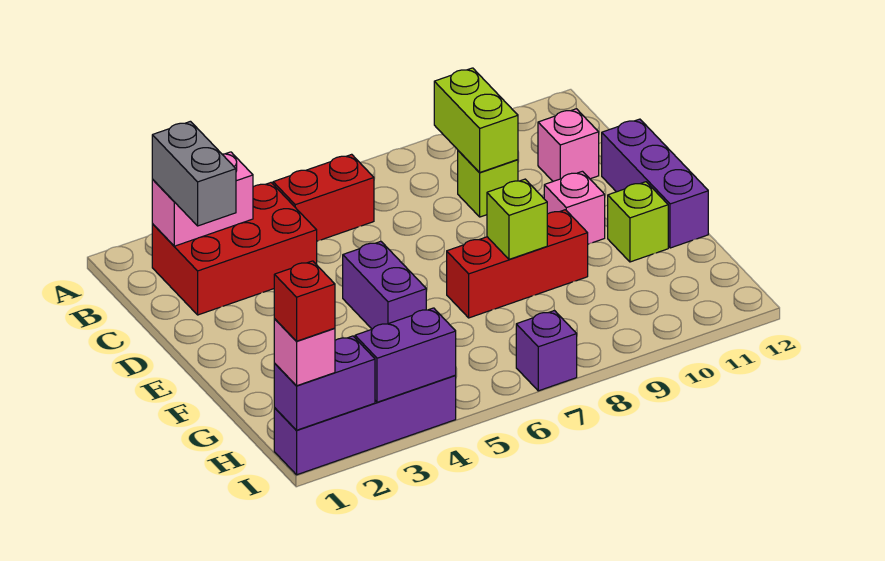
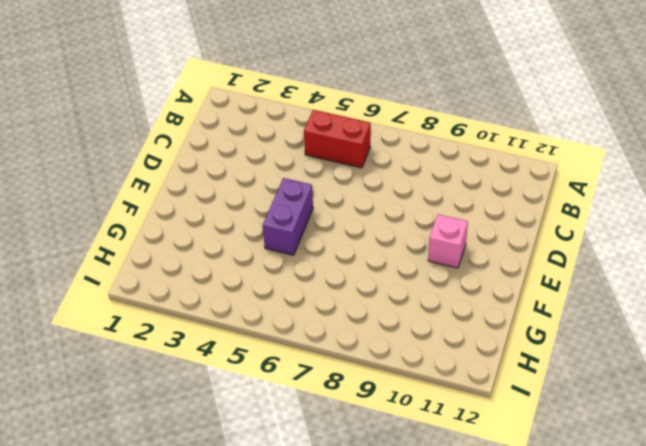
none -> red brick B2:C4 level 1
none -> lime brick C9 level 1
none -> pink brick C11 level 1

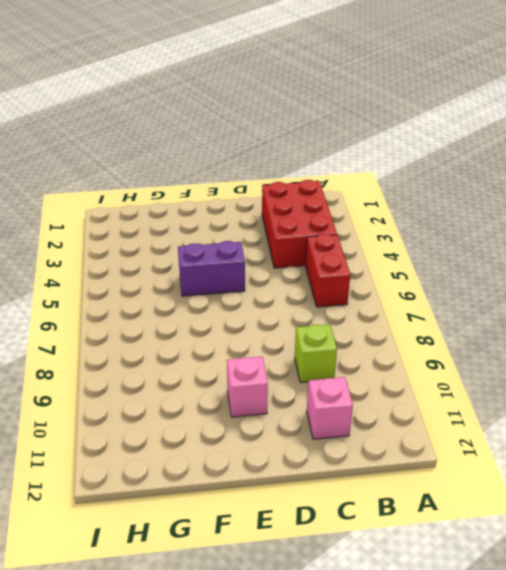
none -> purple brick D12:F12 level 1
none -> red brick F7:F9 level 1
none -> lime brick F11 level 1

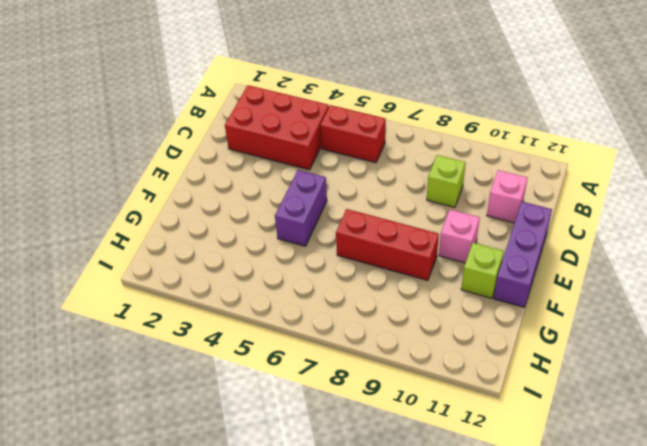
none -> purple brick I1:I4 level 1
none -> purple brick I7 level 1
none -> pink brick B2:B3 level 2

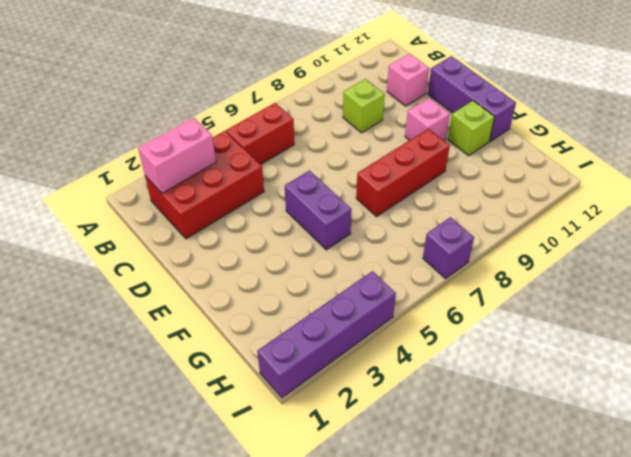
none -> lime brick B9:C9 level 2
none -> lime brick F8 level 2
none -> purple brick I1:I2 level 2

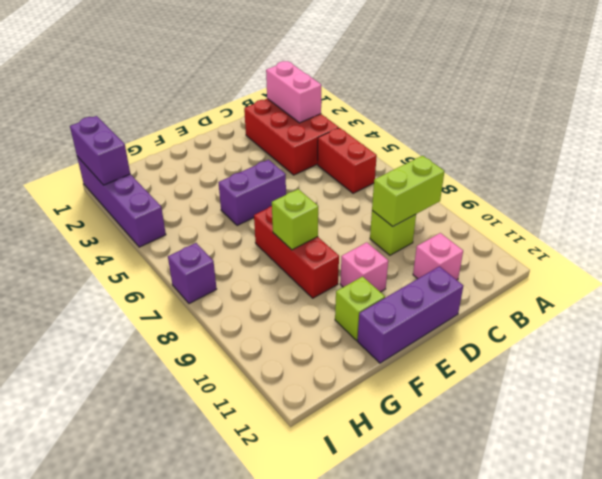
none -> purple brick I3:I4 level 2
none -> grey brick B2:C2 level 3
none -> pink brick I1 level 3

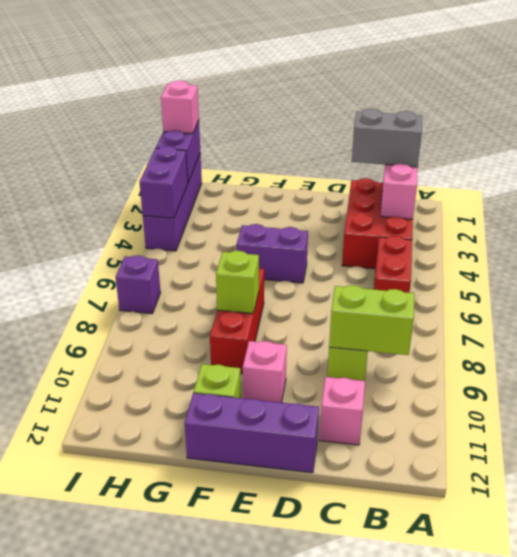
none -> red brick I1 level 4

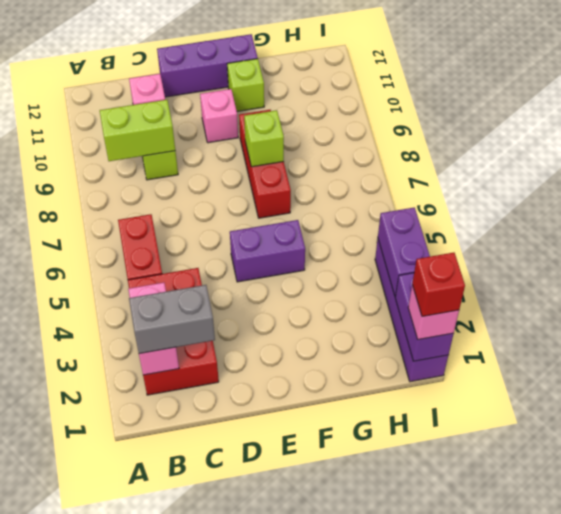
none -> purple brick I7 level 1

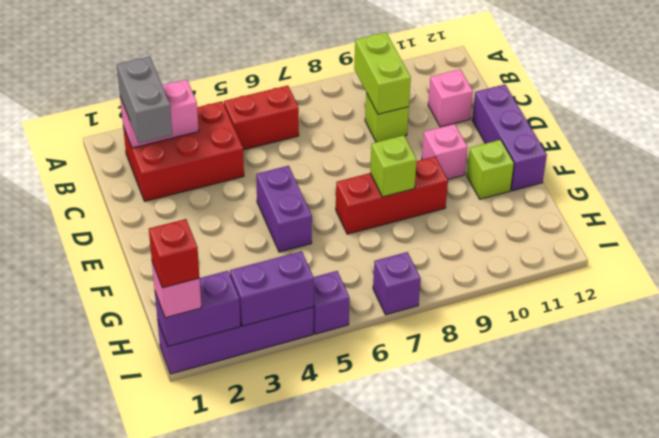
purple brick I5 level 1 -> none

